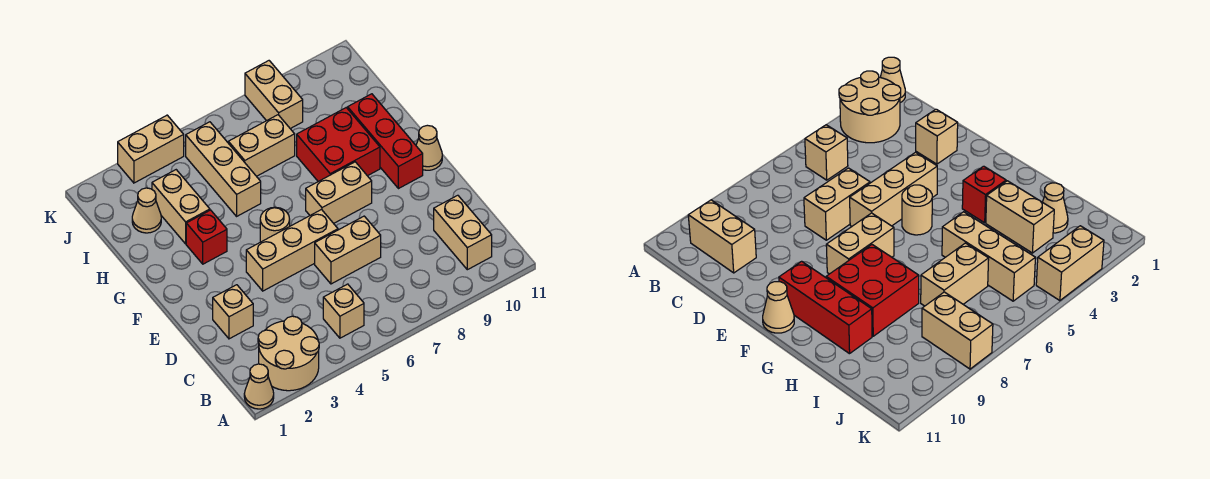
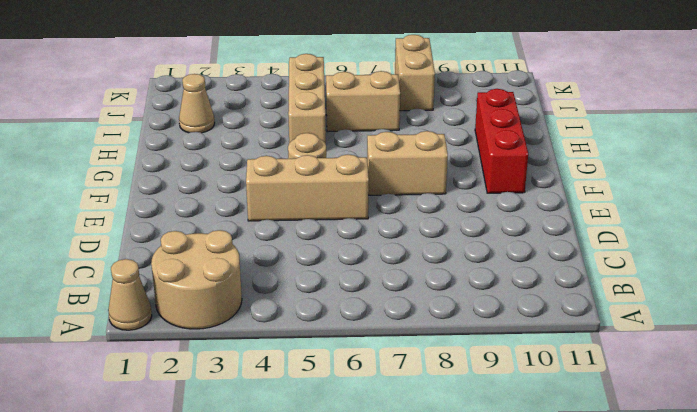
none -> tan brick B5 level 1
none -> tan brick B10:C10 level 1
none -> tan brick D2 level 1

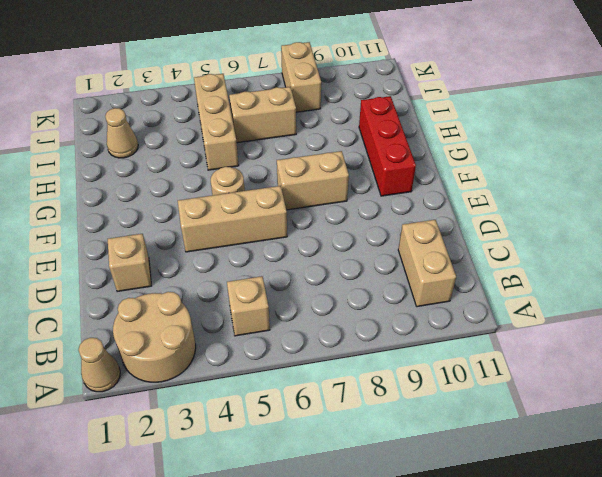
none -> tan brick D6:D7 level 1
none -> tan cone F11 level 1
none -> red brick G3 level 1

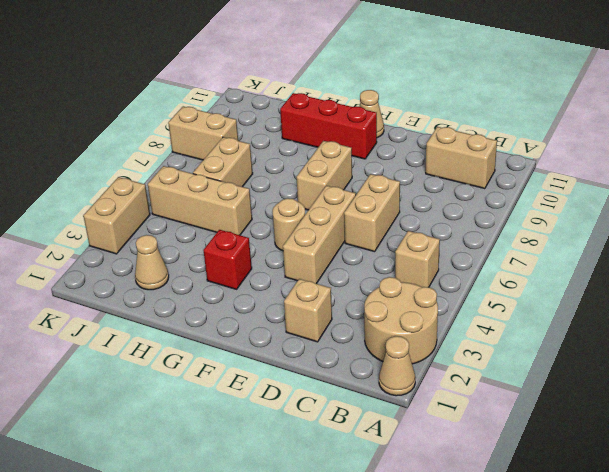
none -> red brick G8:H9 level 1
none -> tan brick H3:I3 level 1

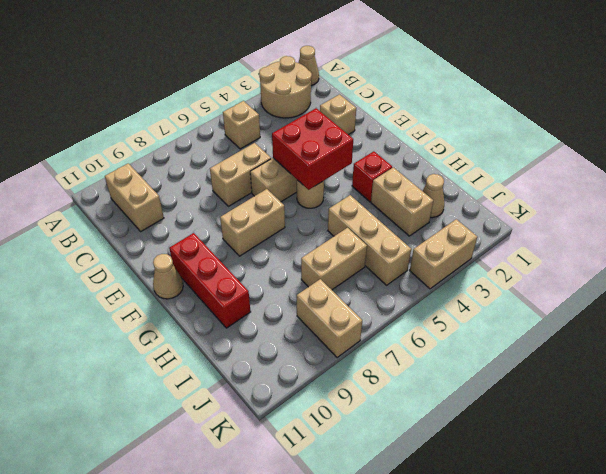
red brick E4:F5 level 2 -> red brick G8:H9 level 1

